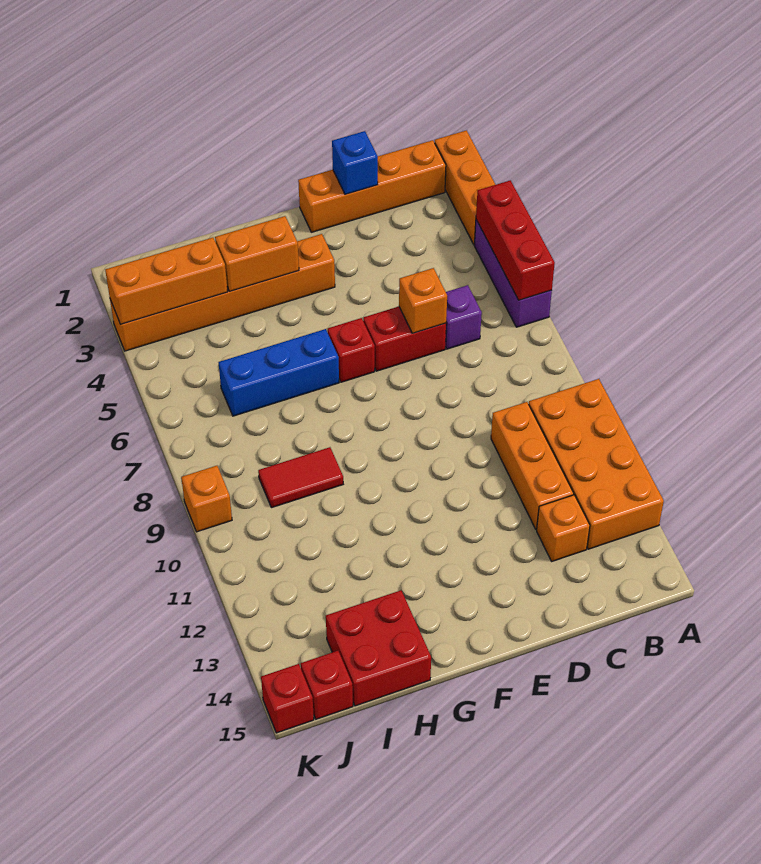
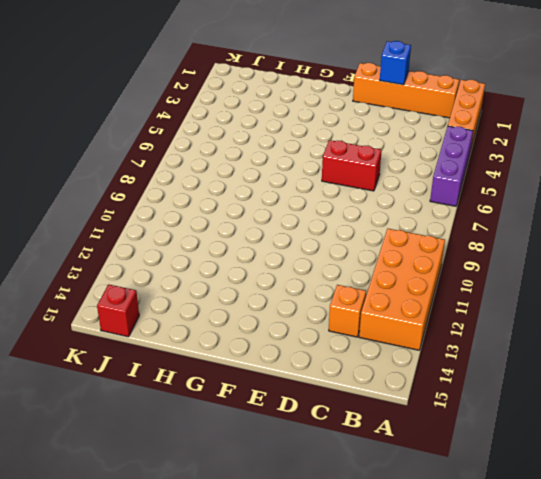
none -> purple brick C6 level 1
none -> orange brick C10:C12 level 1
none -> orange brick F3:K3 level 1

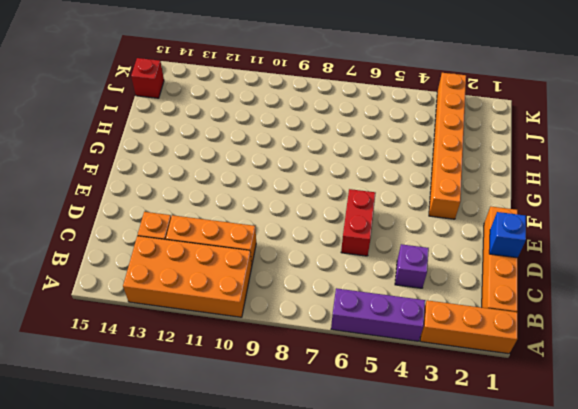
purple brick C4 level 1 -> purple brick C6 level 1
none -> red brick F6 level 1
none -> blue brick G6:I6 level 1
none -> red tile H9:I9 level 1

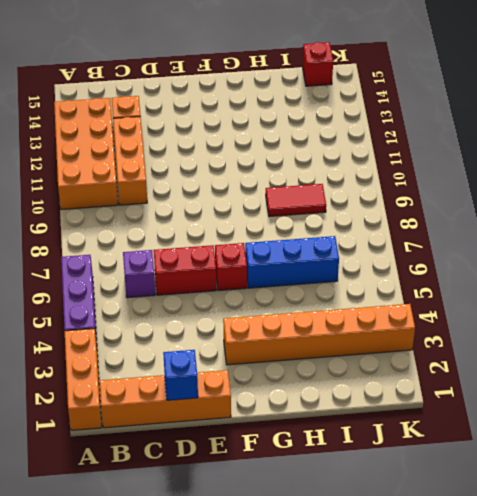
none -> red brick H14:I15 level 1
none -> orange brick K9 level 1
none -> red brick K15 level 1

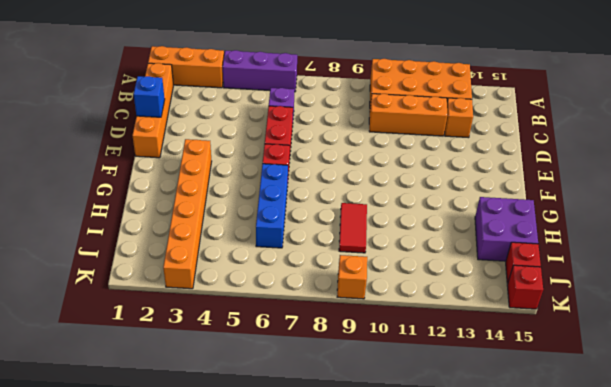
purple brick H14:I15 level 1 -> red brick H14:I15 level 1
none -> red brick A4:A6 level 2
none -> orange brick D6 level 2
none -> orange brick G3:H3 level 2

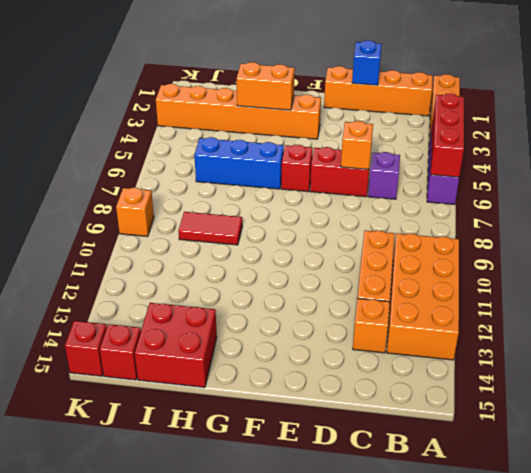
none -> orange brick I3:K3 level 2

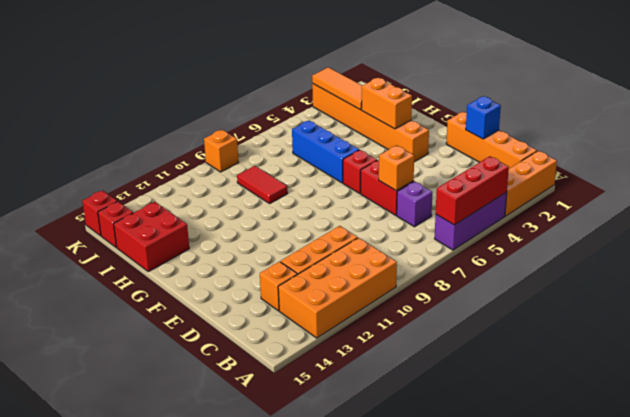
orange tile I3:K3 level 2 -> orange brick I3:K3 level 2

